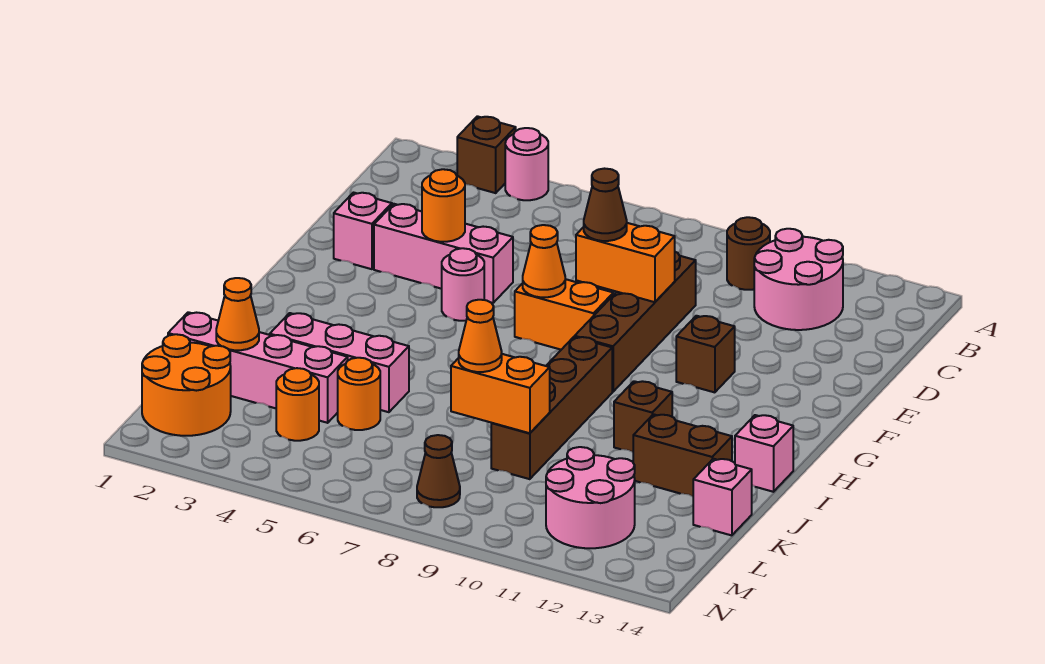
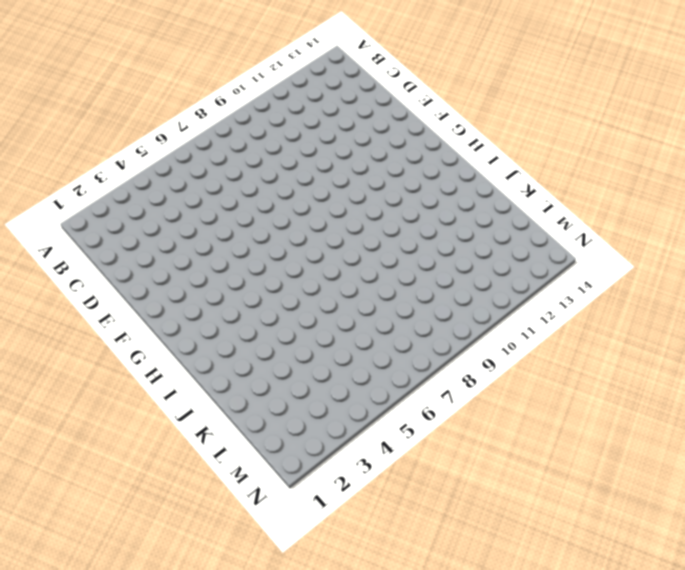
none -> brown brick A3 level 1
none -> pink round brick A4 level 1
none -> brown round brick B10 level 1

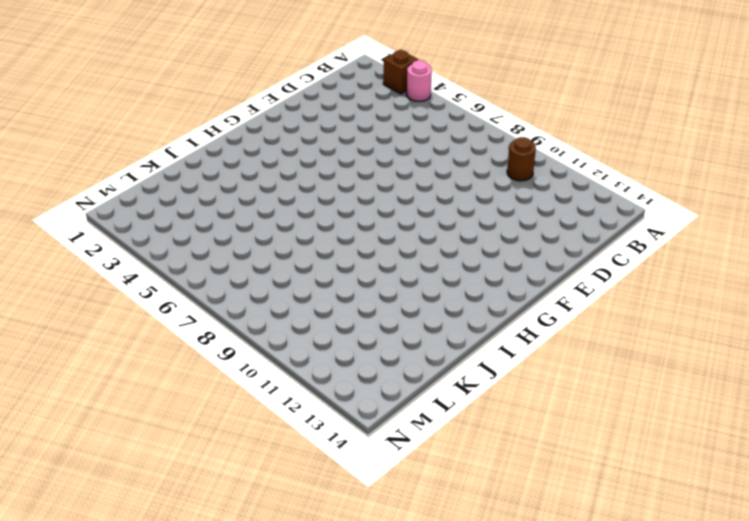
none -> pink round brick B11:C12 level 1
none -> brown brick D9:G9 level 1
none -> pink brick E2 level 1

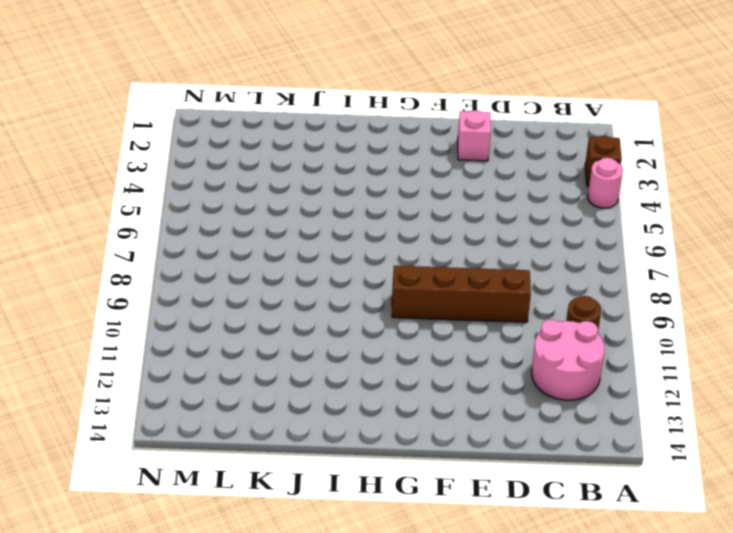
none -> pink brick E3:E5 level 1
none -> pink round brick F5 level 1
none -> orange brick F7:F8 level 1

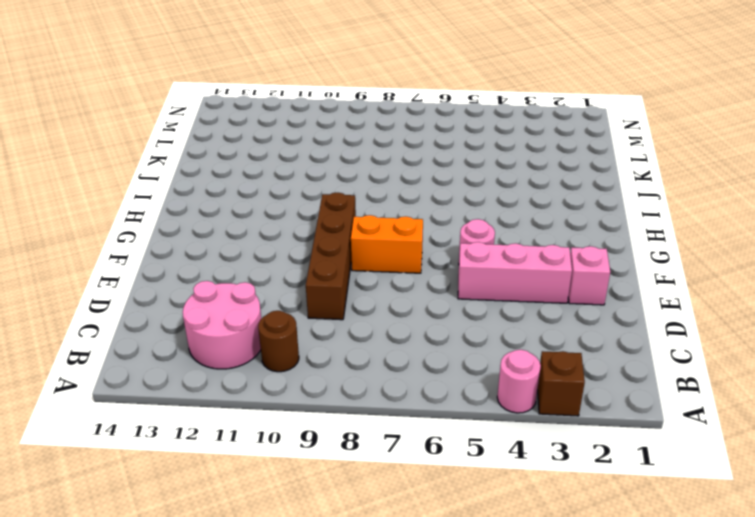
none -> brown brick F11 level 1
none -> brown brick H9:K9 level 1
none -> brown brick I11 level 1

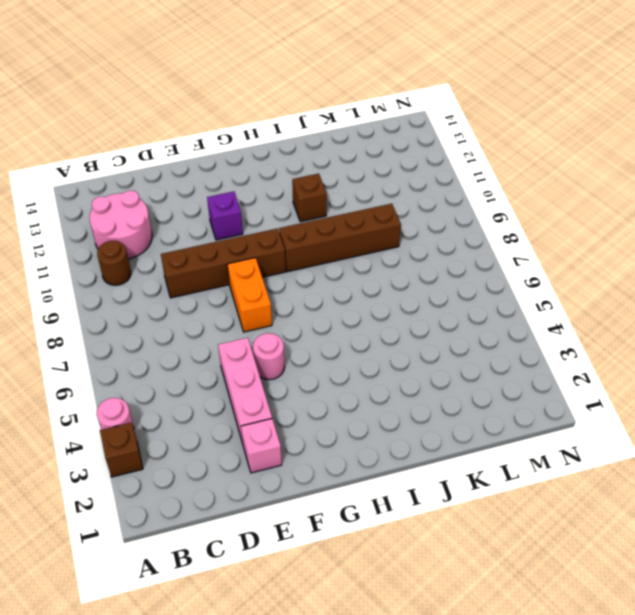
purple brick F11 level 1 -> brown brick F11 level 1
none -> pink brick I14 level 1
none -> pink brick J3:J5 level 1
none -> brown brick J12:J13 level 1

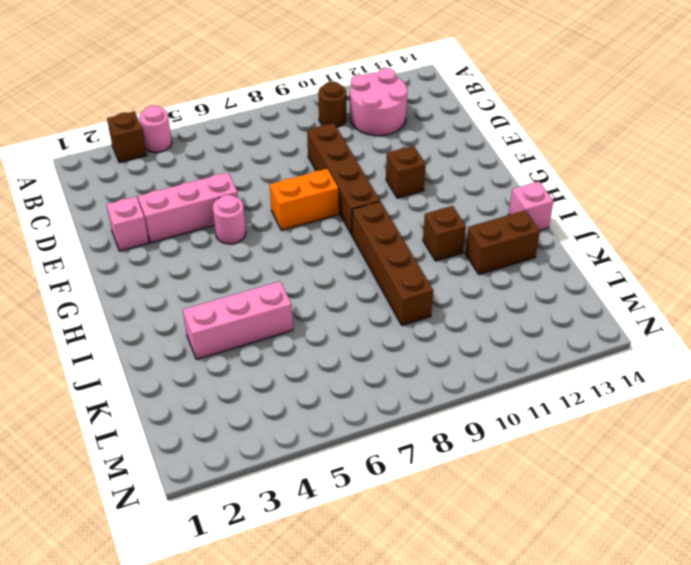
none -> pink brick K1:K4 level 1
none -> orange round brick K5 level 1
none -> pink brick K14 level 1

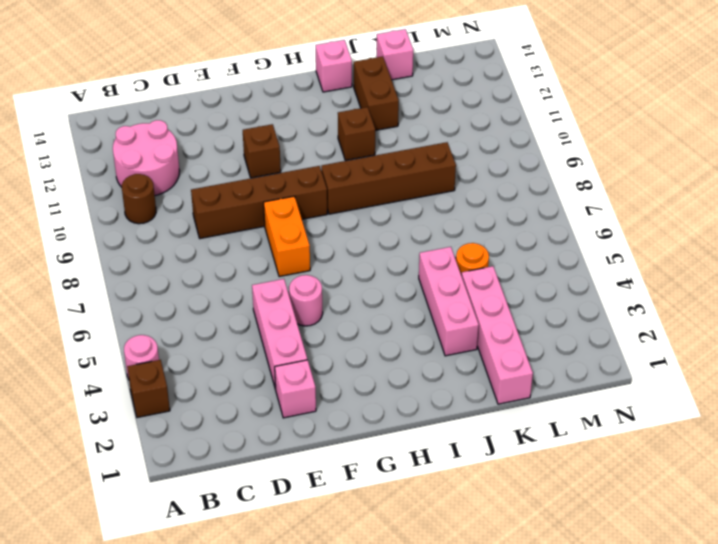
none -> orange round brick L1:M2 level 1
none -> orange round brick L4 level 1
none -> pink round brick L11:M12 level 1

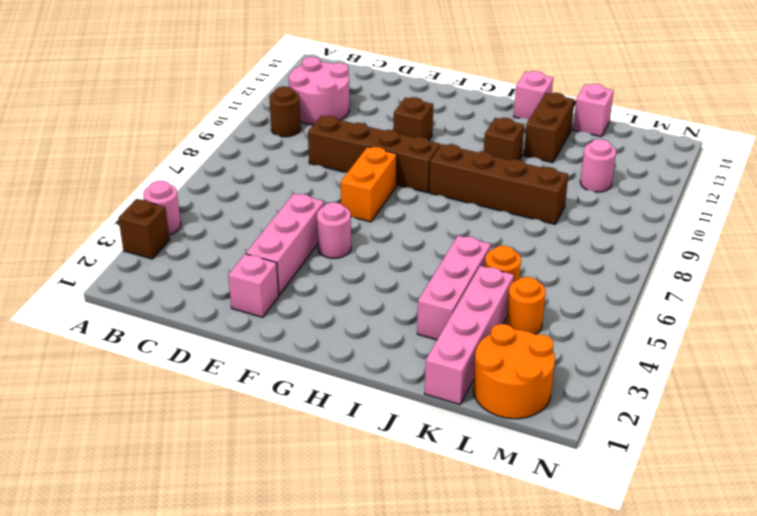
pink round brick L11 level 1 -> pink round brick L11:M12 level 1
none -> brown cone M8 level 1
none -> orange round brick E4 level 2
none -> orange brick E8:E9 level 2

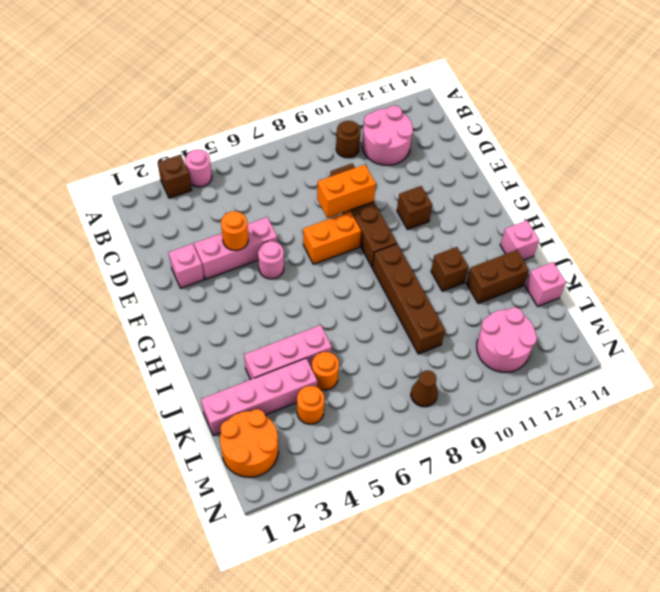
none -> orange cone F7 level 2
none -> orange cone K2 level 2
none -> orange brick K8:K9 level 2

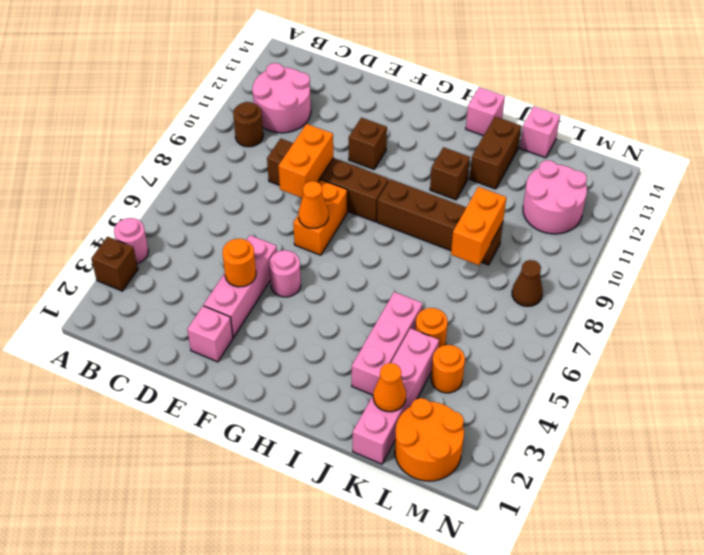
none -> brown cone E8 level 3
none -> orange cone K8 level 3

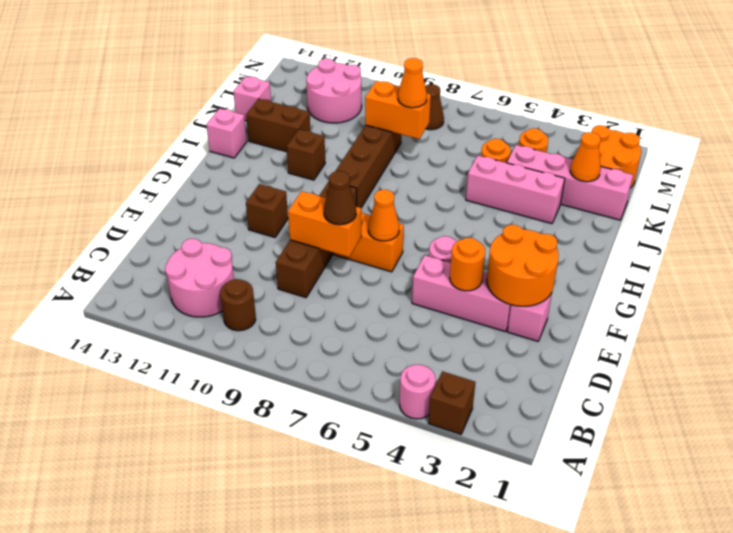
orange round brick E2:F3 level 2 -> none

